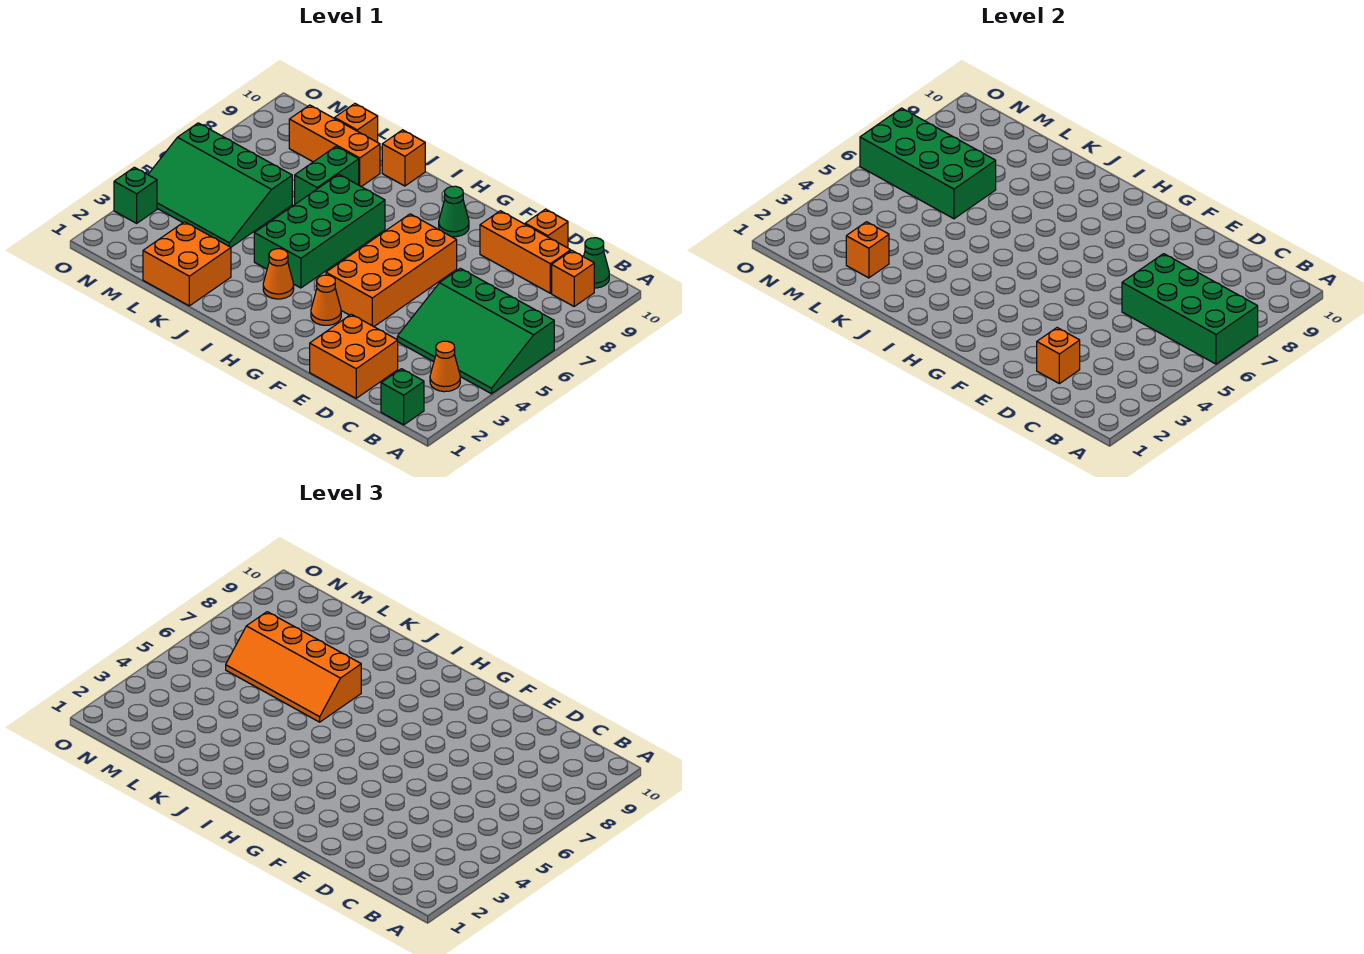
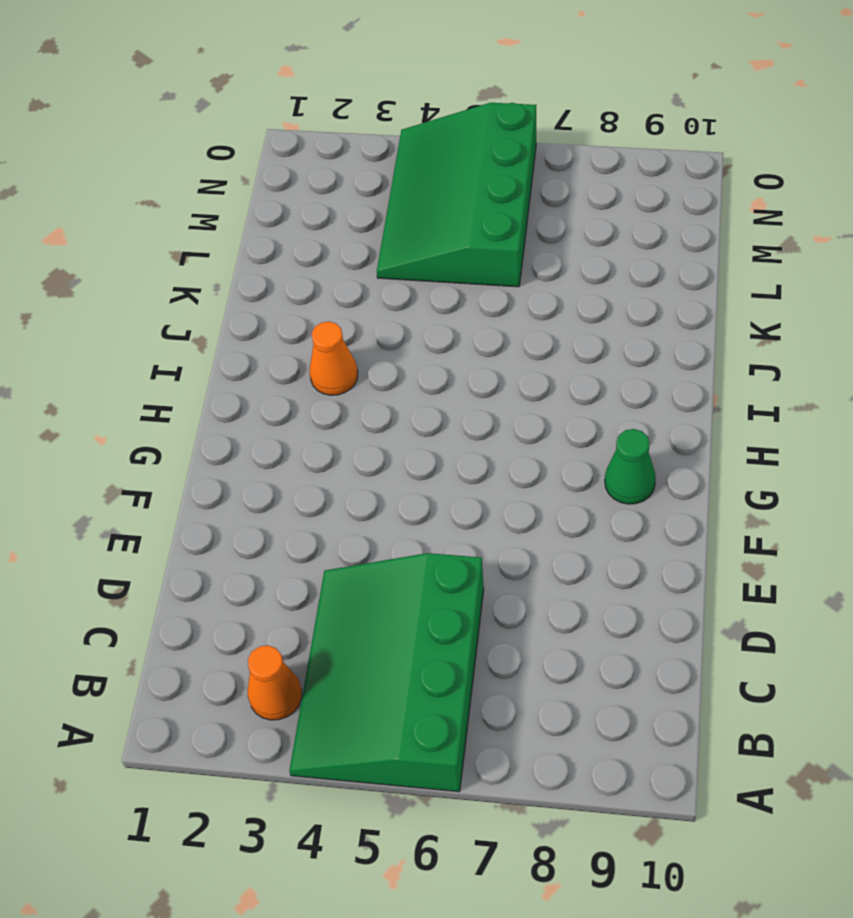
none -> green brick B1 level 1
none -> orange brick B9 level 1
none -> green cone B10 level 1

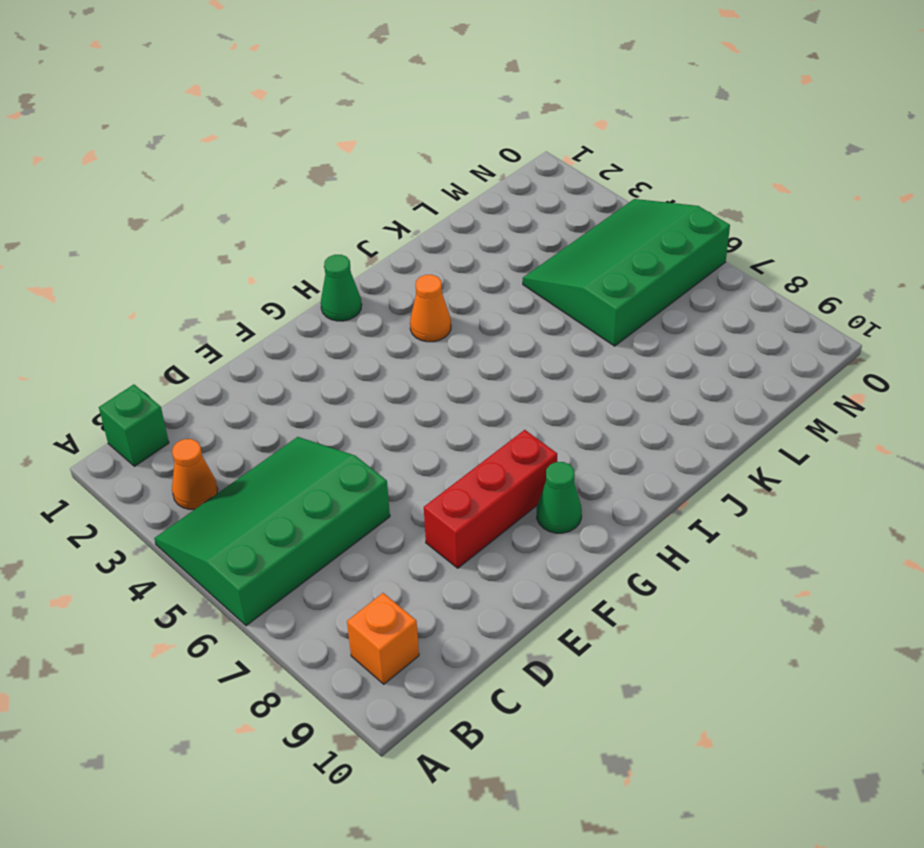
red brick E8:G8 level 1 -> none
green cone H1 level 1 -> green cone B10 level 1
none -> orange brick C9:E9 level 1
none -> orange brick D1:E2 level 1
none -> orange brick D10 level 1

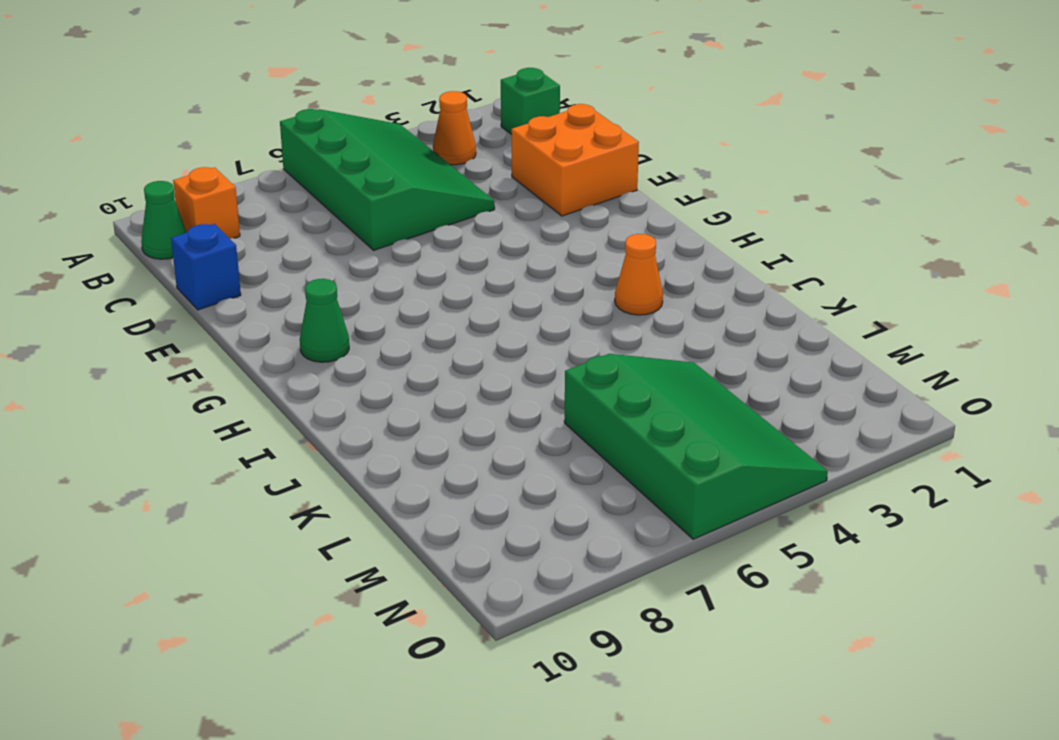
blue brick D10 level 1 -> orange brick D10 level 1
none -> orange brick C9:E9 level 1
none -> orange brick F4:G7 level 1
none -> orange cone G3 level 1

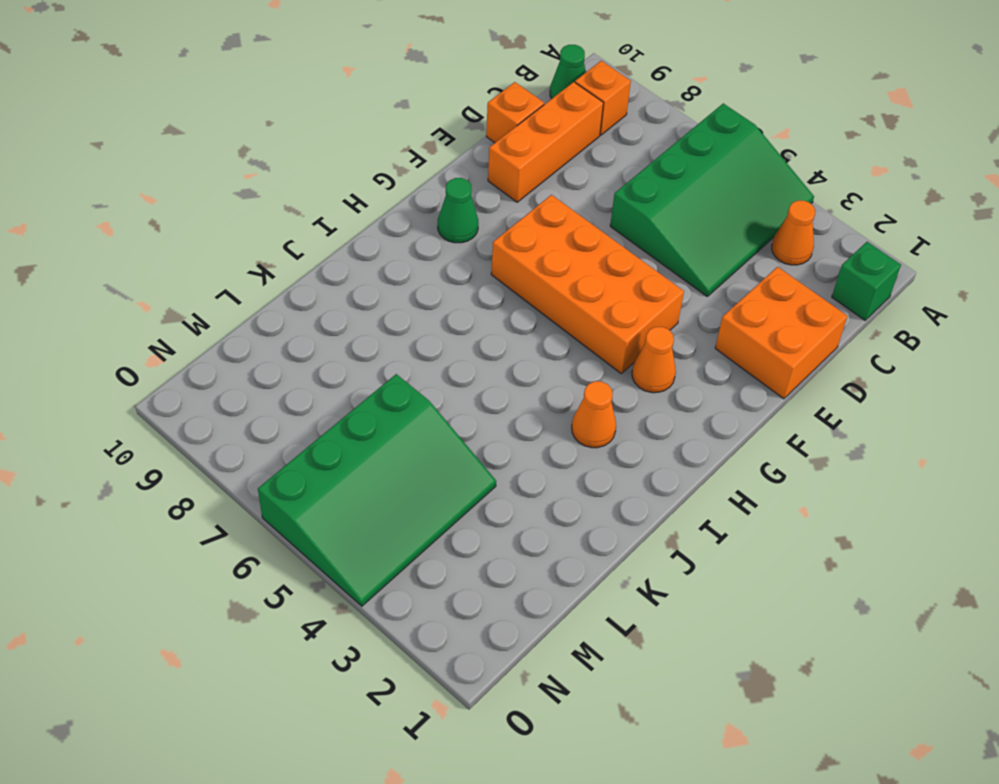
none -> green brick I4:J7 level 1
none -> orange brick J10 level 1
none -> orange brick K1:L2 level 1

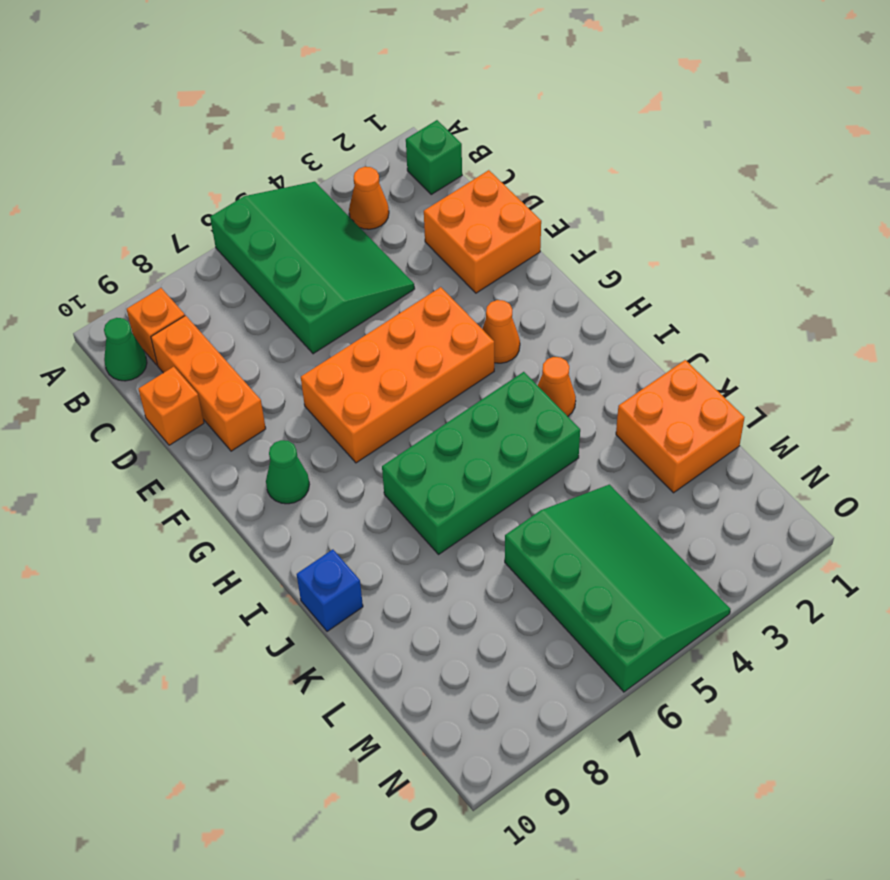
blue brick J10 level 1 -> orange brick J10 level 1
none -> green brick K7:K8 level 1
none -> orange brick K9:M9 level 1
none -> orange brick L10 level 1

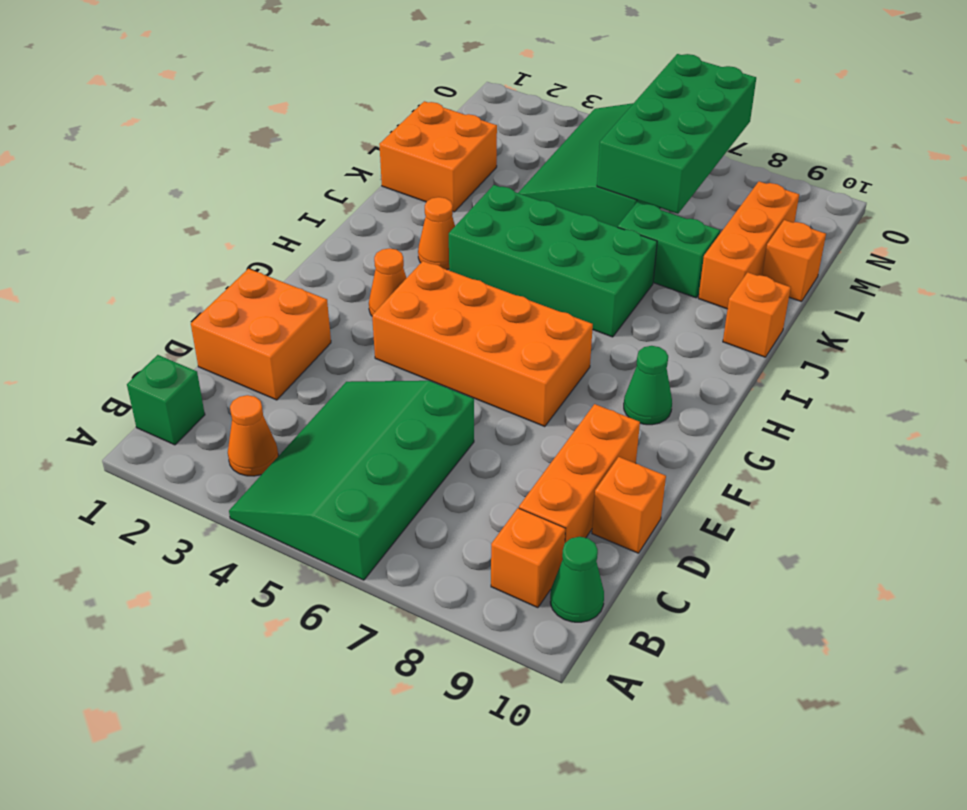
none -> green brick O3 level 1
none -> green brick A6:D7 level 2
none -> orange brick D2 level 2

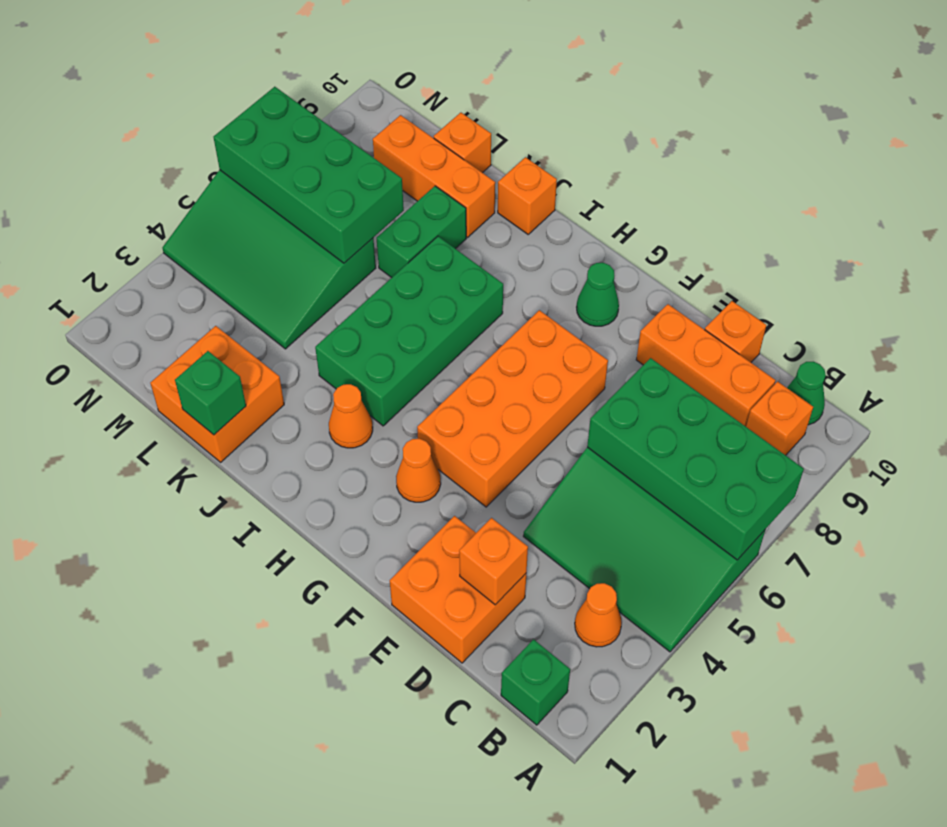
green brick K1 level 2 -> green brick O3 level 1
none -> orange brick L2 level 2
none -> orange slope J6:M7 level 3 top 7

